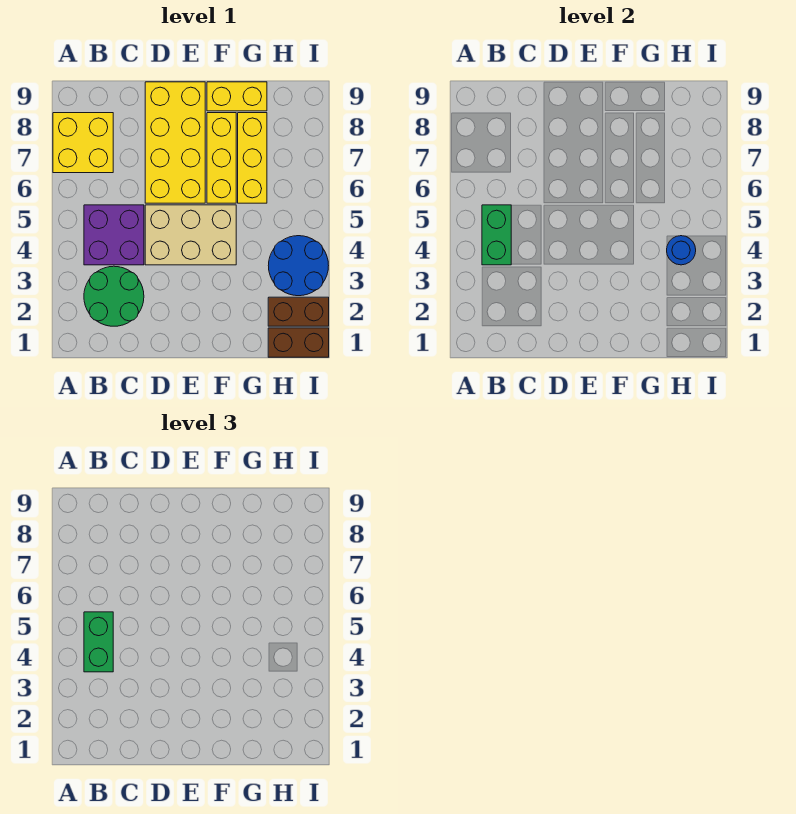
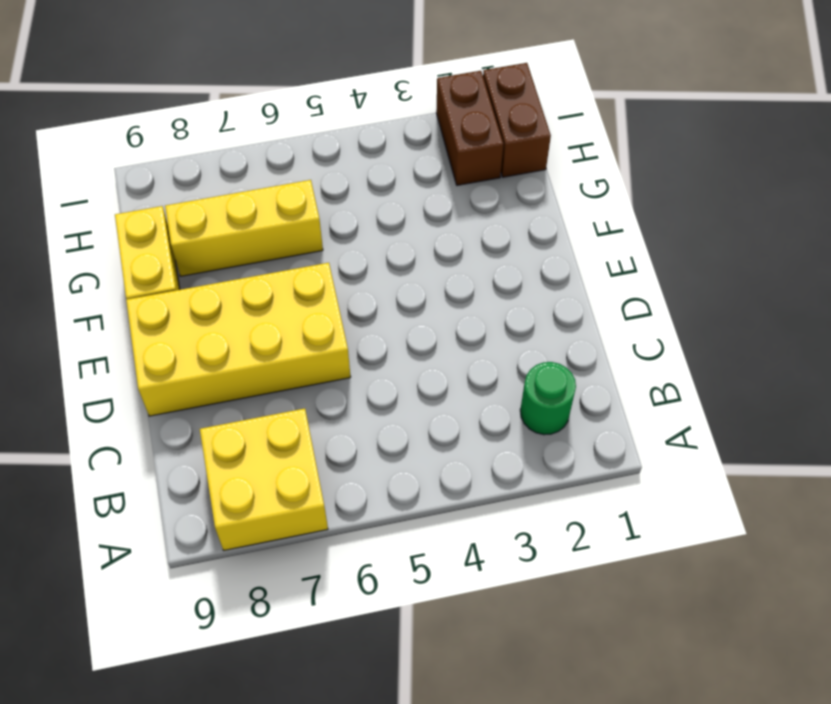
green round brick B2 level 1 -> green round brick B2:C3 level 1
none -> purple brick B4:C5 level 1
none -> tan brick D4:F5 level 1
none -> yellow brick F6:F8 level 1

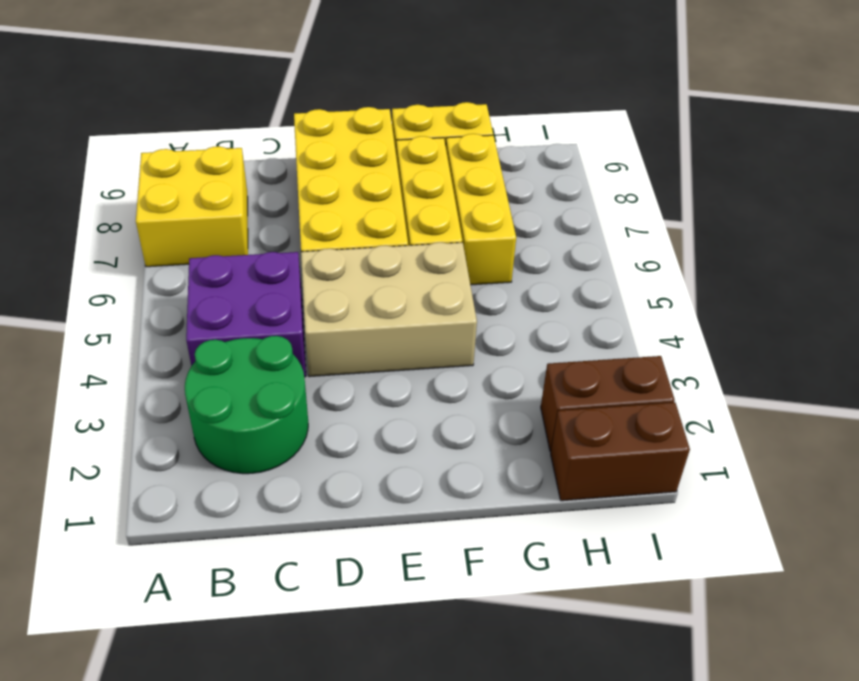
none -> blue round brick H3:I4 level 1
none -> green brick B4:B5 level 2
none -> blue round brick H4 level 2

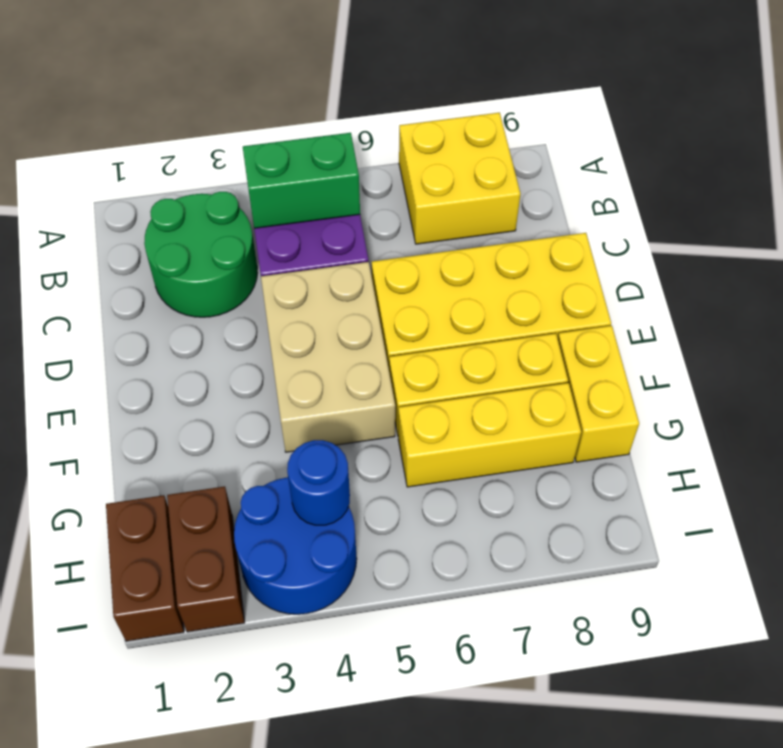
none -> green brick B4:B5 level 3

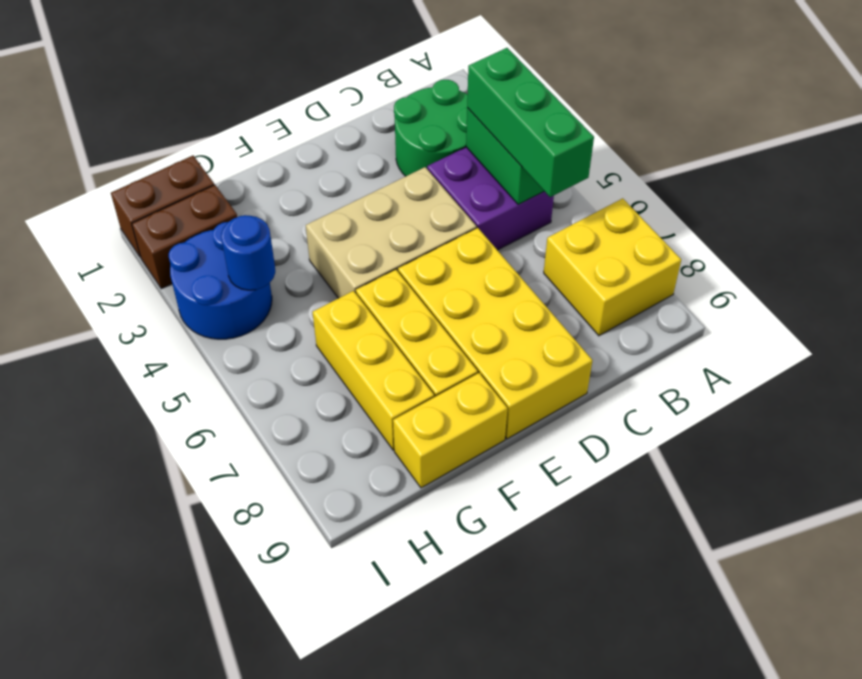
green brick B4:B6 level 3 -> green brick B4:B5 level 3

